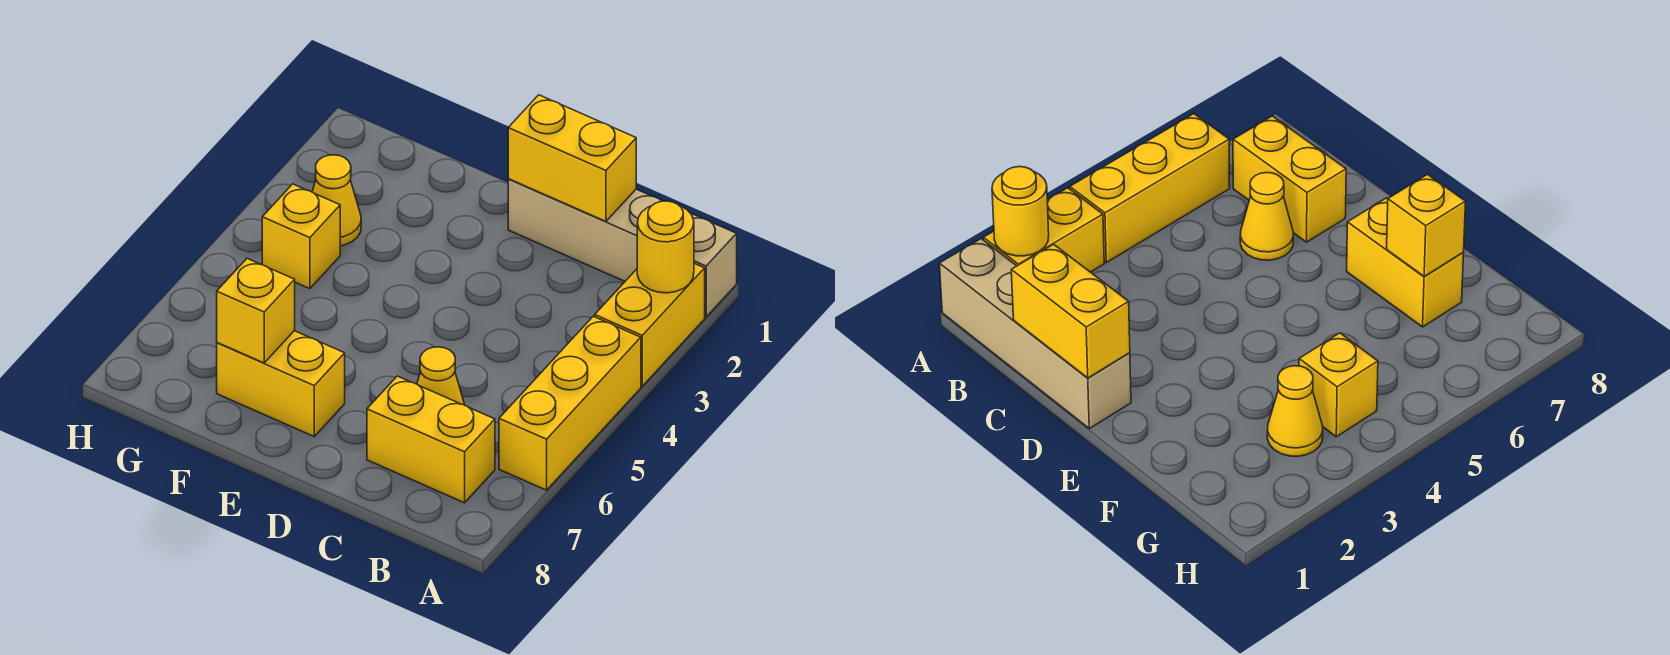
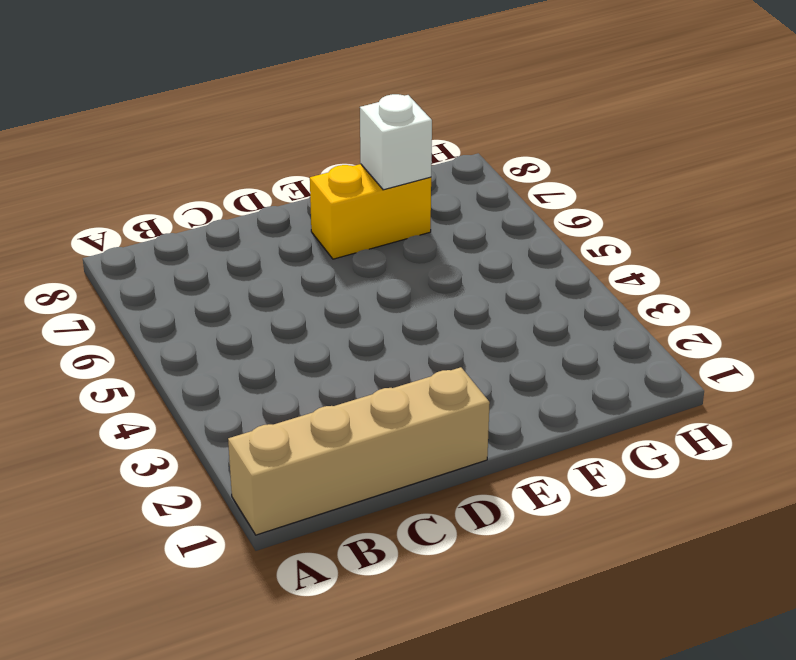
white brick F7 level 2 -> yellow brick F7 level 2
none -> yellow brick A2:A3 level 1
none -> yellow brick A4:A6 level 1

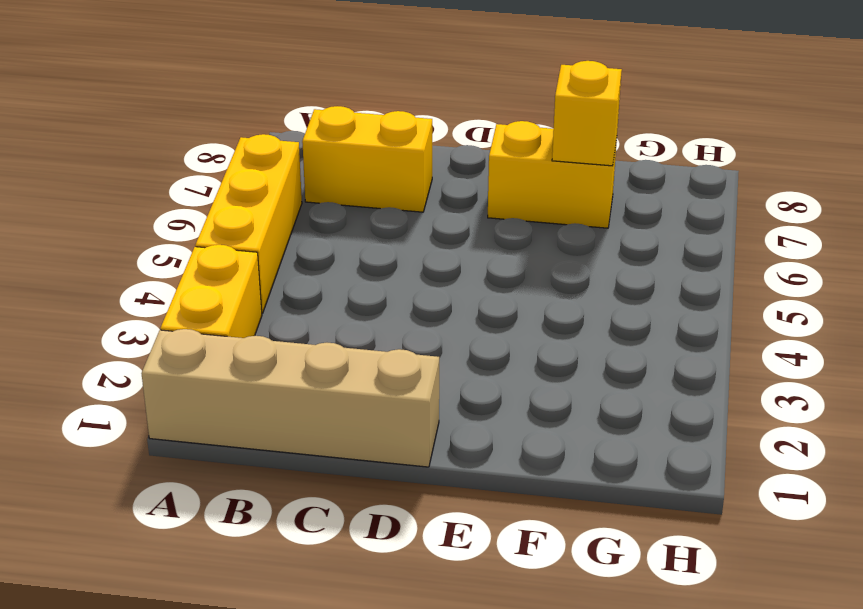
none -> yellow cone C6 level 1
none -> yellow cone G3 level 1

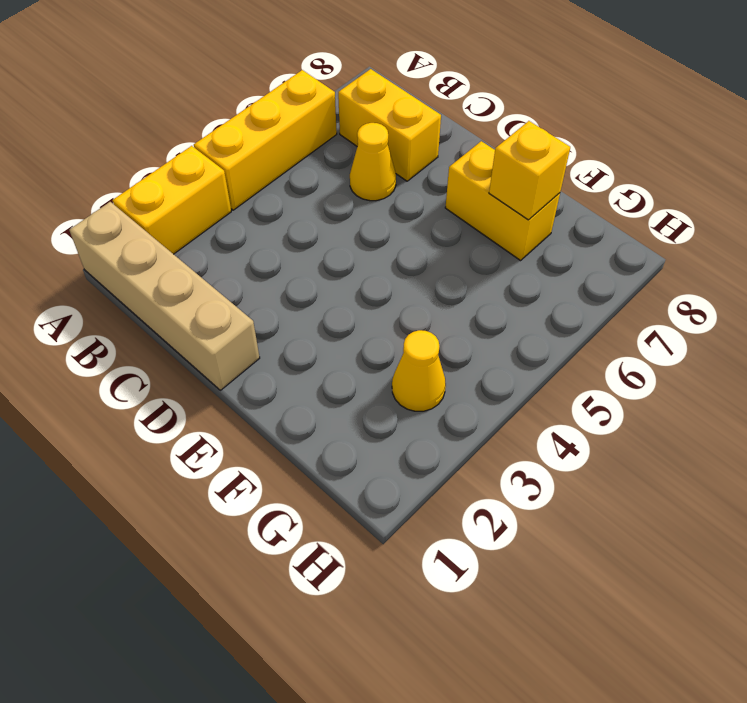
none -> yellow brick G4 level 1
none -> yellow round brick A2 level 2

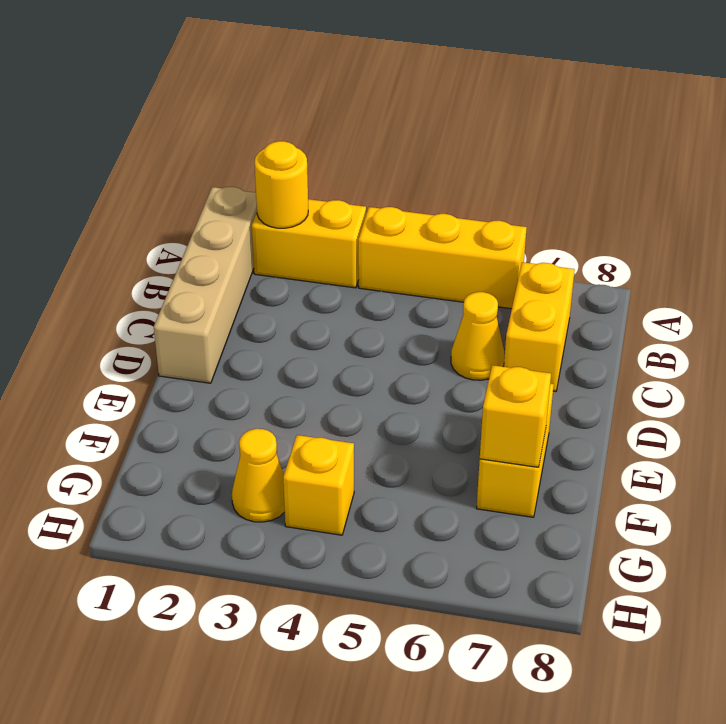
none -> yellow brick C1:D1 level 2

